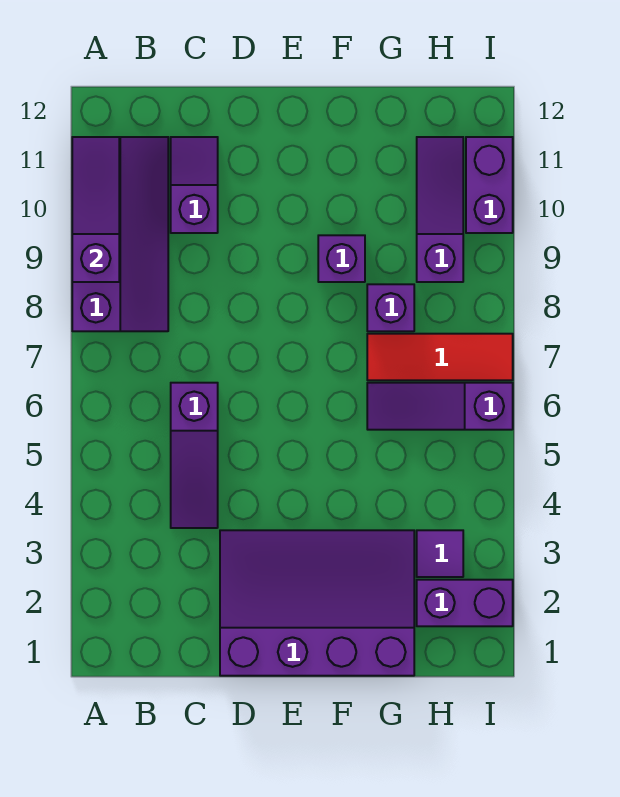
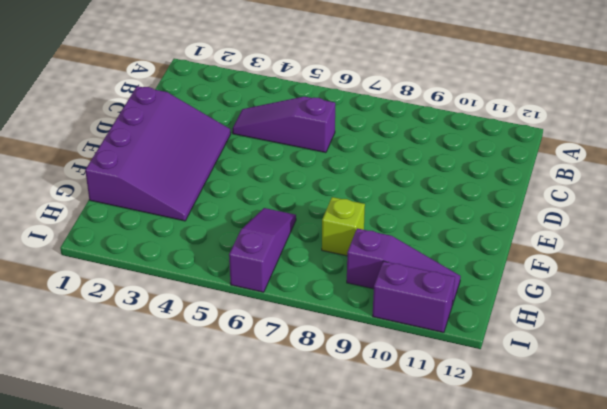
lime brick G8 level 1 -> purple brick G8 level 1
none -> purple slope A8:B11 level 1 top A
none -> purple slope C10:C11 level 1 top 10
none -> purple brick F9 level 1

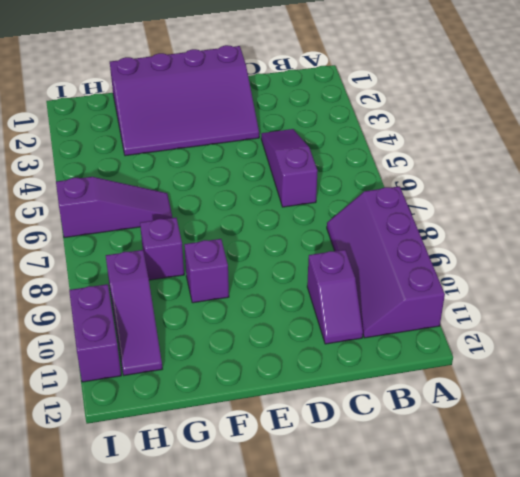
none -> red tile G7:I7 level 1
none -> purple brick H2:I2 level 1
none -> purple tile H3 level 1

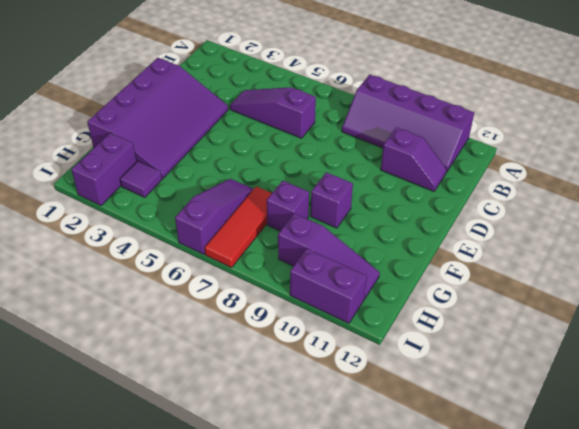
none -> purple slope A9:A11 level 2 top 9

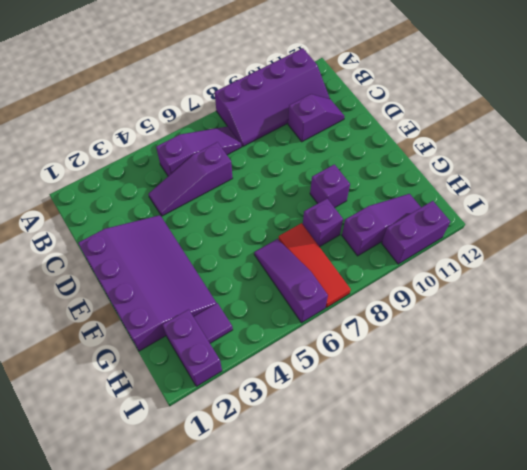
purple slope B5:B7 level 1 top 5 -> purple slope A9:A11 level 2 top 9

